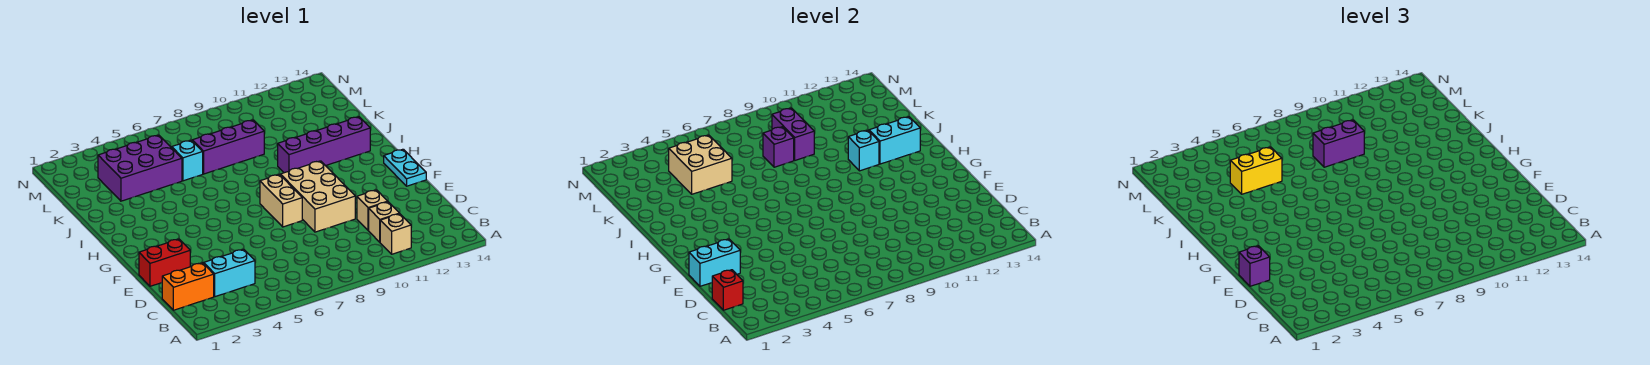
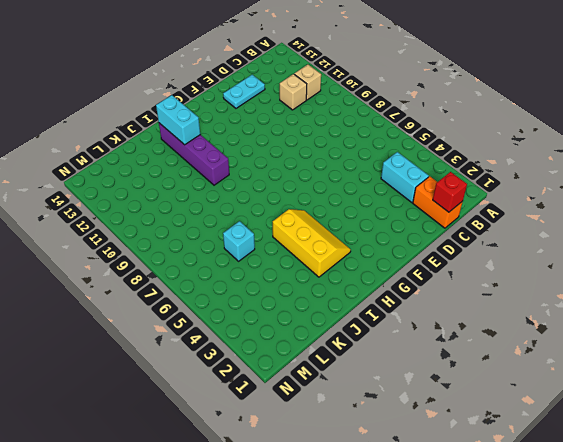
cyan plate D13:E13 level 1 -> cyan plate F14:G14 level 1
yellow slope H3:I5 level 1 top I -> none
none -> tan brick D11 level 1
none -> red brick E1:E2 level 1
none -> tan brick E9:G10 level 1

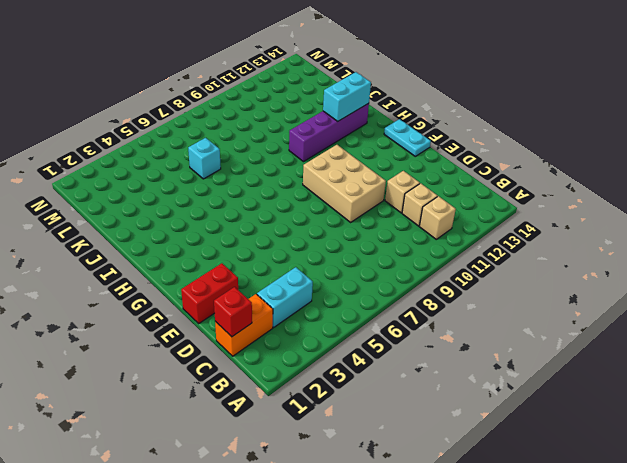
none -> tan brick F8:G8 level 1
none -> purple brick K3:L5 level 1
none -> purple brick K7:K9 level 1

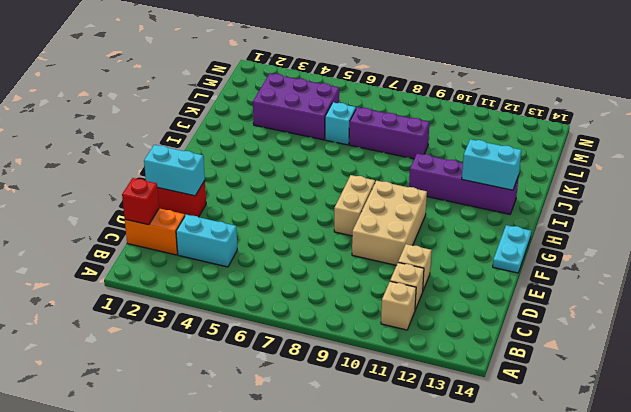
none -> cyan brick I11 level 2
none -> tan brick K4:L5 level 2
none -> purple brick K8 level 2

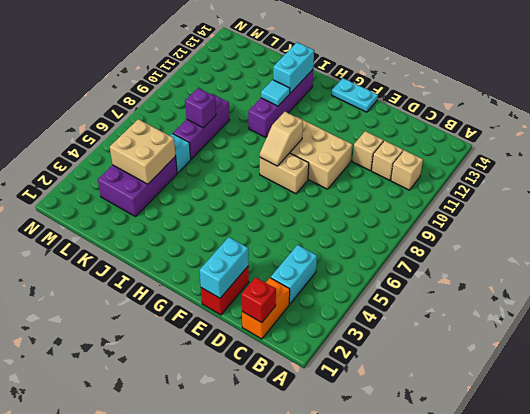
tan slope G8:G9 level 2 top 9 -> none
cyan tile I11 level 2 -> cyan brick I11 level 2
none -> purple brick K9:L9 level 2
none -> purple brick E1 level 3
none -> yellow brick K4:K5 level 3

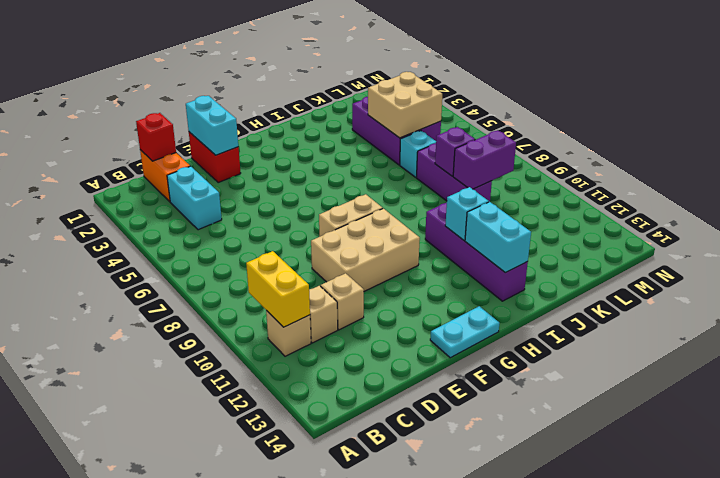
yellow brick B10:B11 level 2 -> yellow brick K4:K5 level 3
none -> purple brick E1 level 3
none -> purple brick K8:K9 level 3

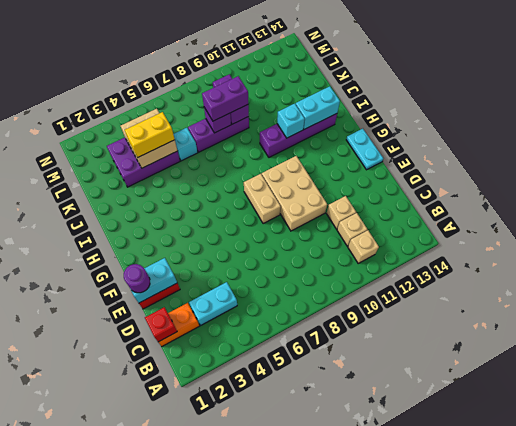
purple round brick E1 level 3 -> purple brick E1 level 3

